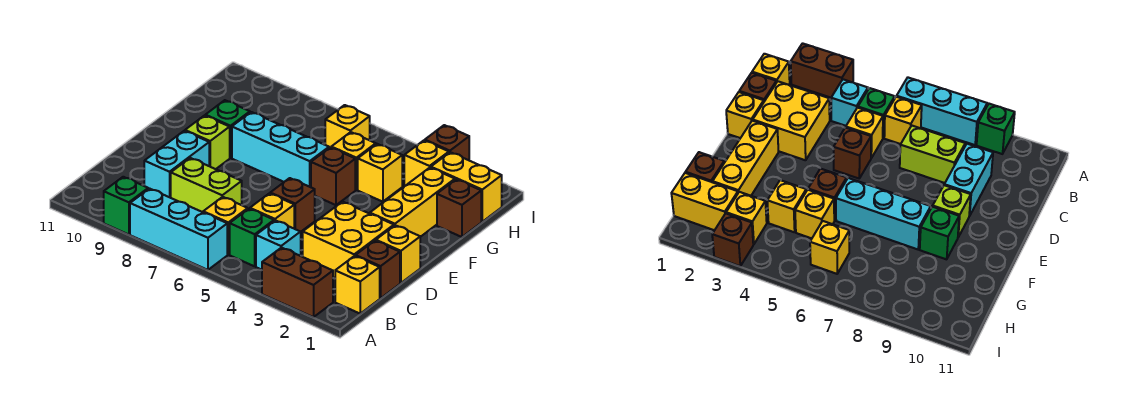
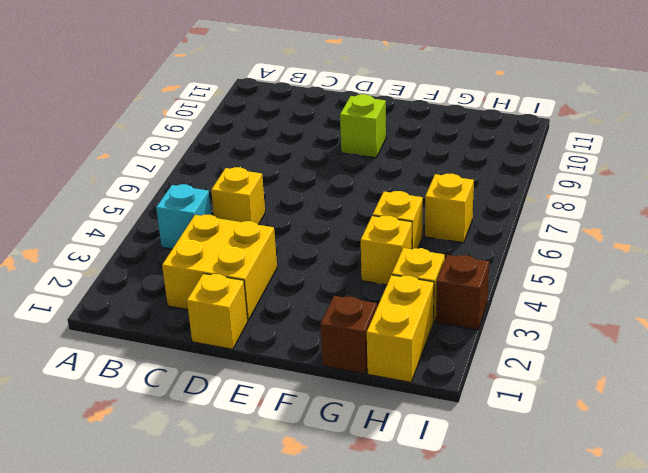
none -> brown brick A2:A3 level 1
none -> cyan brick A6:A8 level 1
none -> green brick A9 level 1

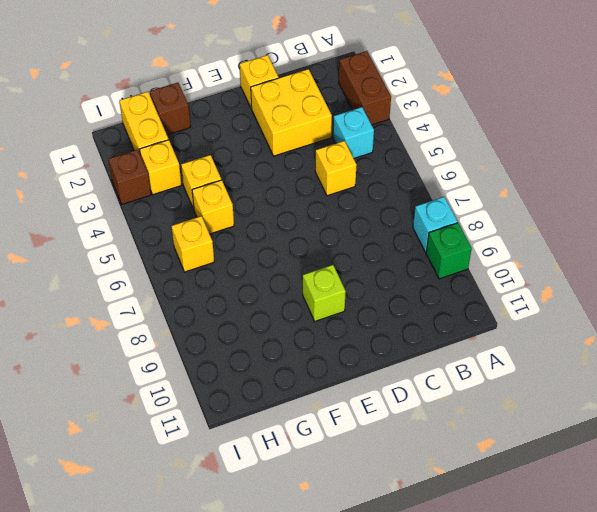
cyan brick A8 level 1 -> cyan brick A6:A8 level 1
none -> yellow brick B1 level 1
none -> green brick B5 level 1
none -> yellow brick B6 level 1

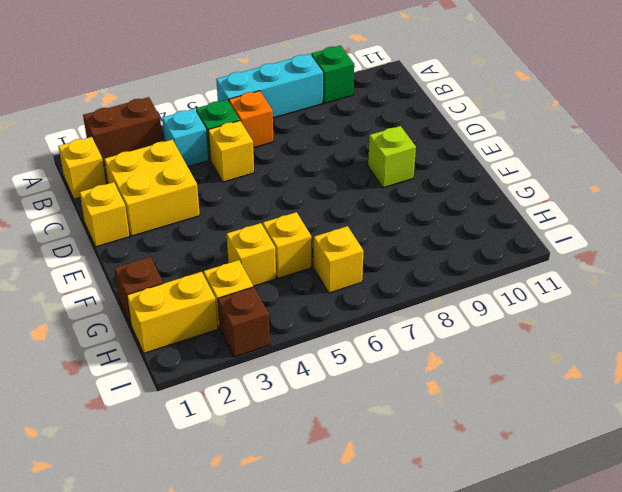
orange brick B6 level 1 -> yellow brick B6 level 1
none -> brown brick C1 level 1
none -> lime brick C7:C8 level 1
none -> cyan brick C9:D9 level 1

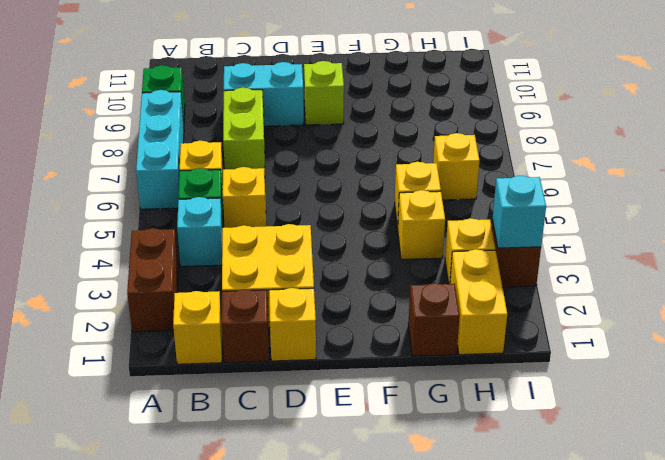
cyan brick I3 level 2 -> none
none -> brown brick D5 level 1
none -> yellow brick E2:G2 level 1
none -> brown brick F5 level 1

